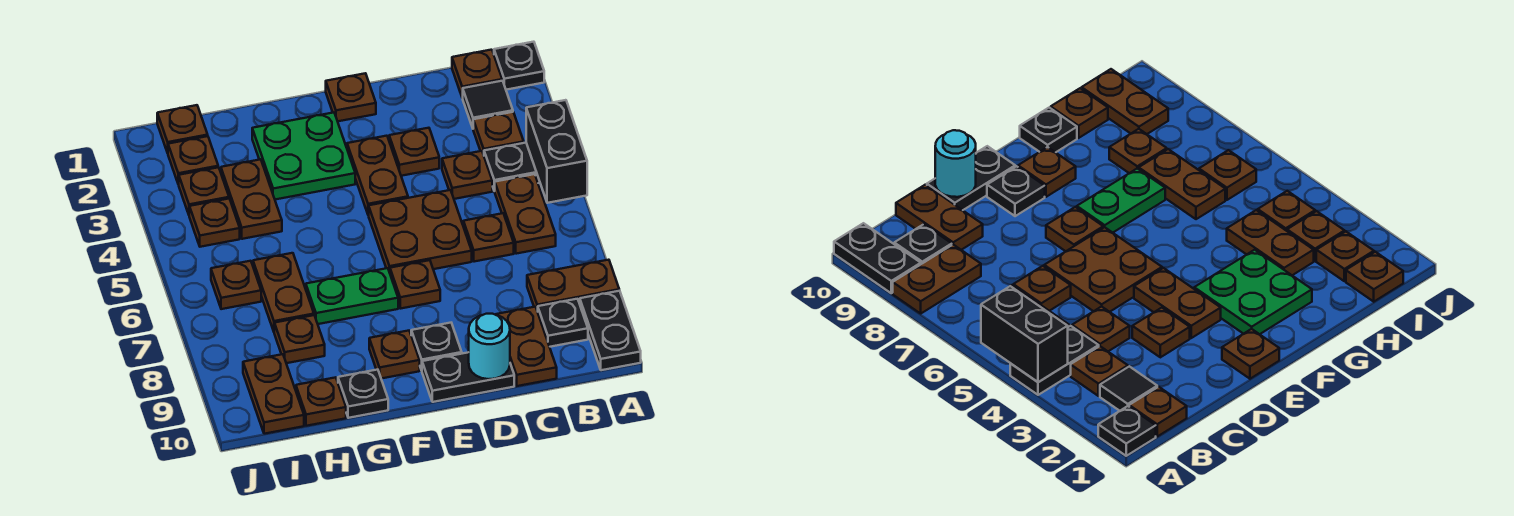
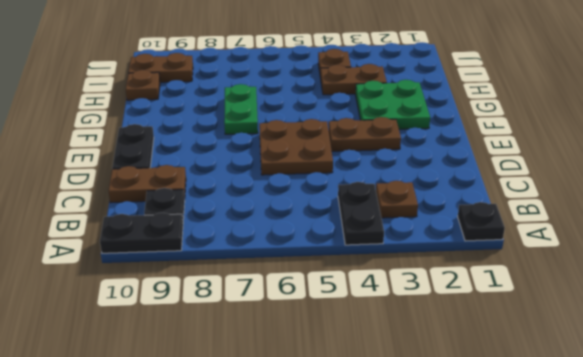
none -> brown plate A8:B8 level 1
none -> brown plate B1 level 1
none -> black tile B2 level 1
none -> brown plate B5:B6 level 1

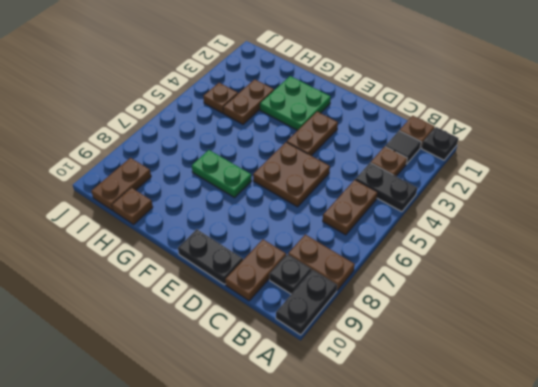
none -> brown plate C4 level 1
none -> brown plate C6 level 1
none -> brown plate D3 level 1
none -> brown plate E1 level 1

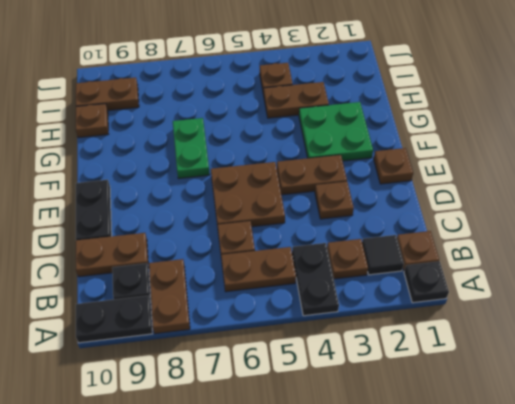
none -> brown plate C4 level 1
none -> brown plate E7 level 1
none -> black plate E9 level 1
none -> brown plate F9 level 1

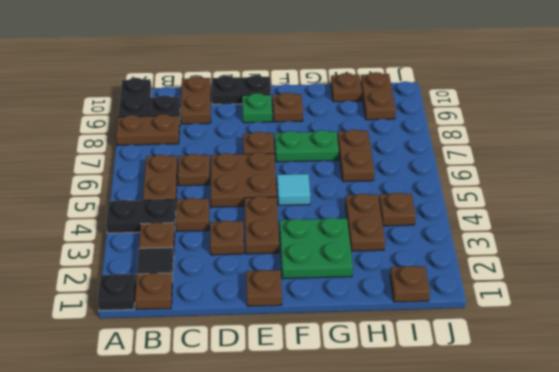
green plate E9 level 1 -> black plate E9 level 1
cyan tile F5 level 1 -> none
none -> black plate G10 level 1
none -> brown plate H8 level 1
none -> brown plate I2 level 1
none -> brown plate I3 level 1

